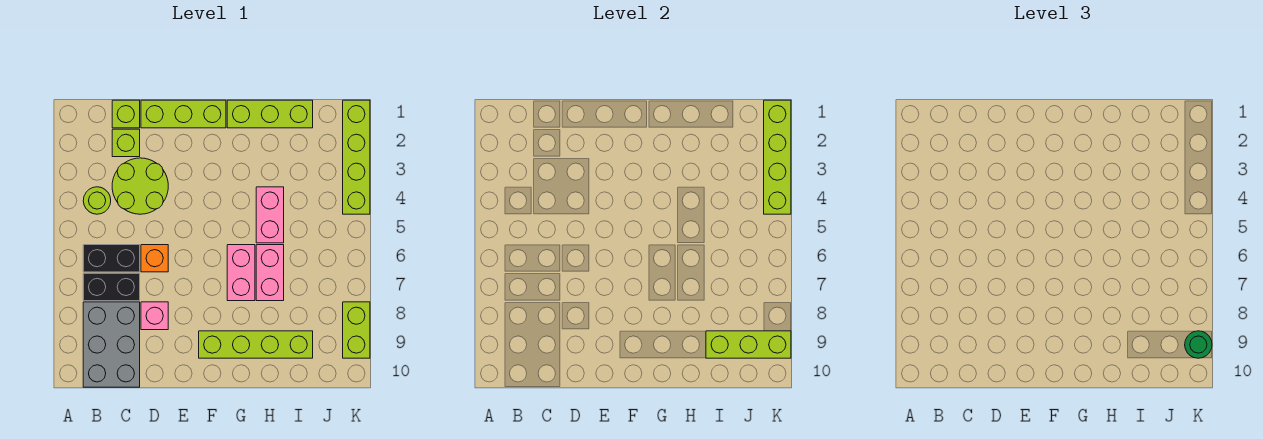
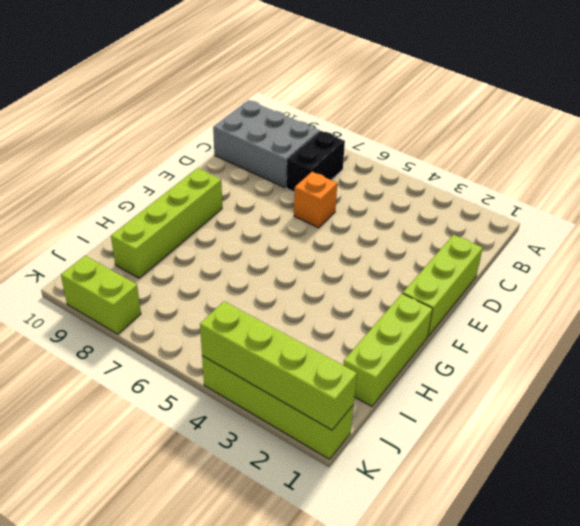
none -> lime round brick B4 level 1
none -> black brick B6:C6 level 1
none -> lime brick C1 level 1

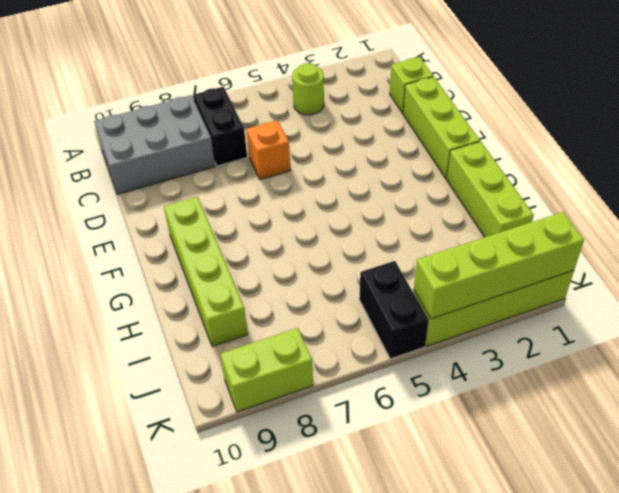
black brick J5:K5 level 1 -> black brick B6:C6 level 1
none -> lime brick C2 level 1
none -> lime round brick C3:D4 level 1
none -> pink brick D8 level 1

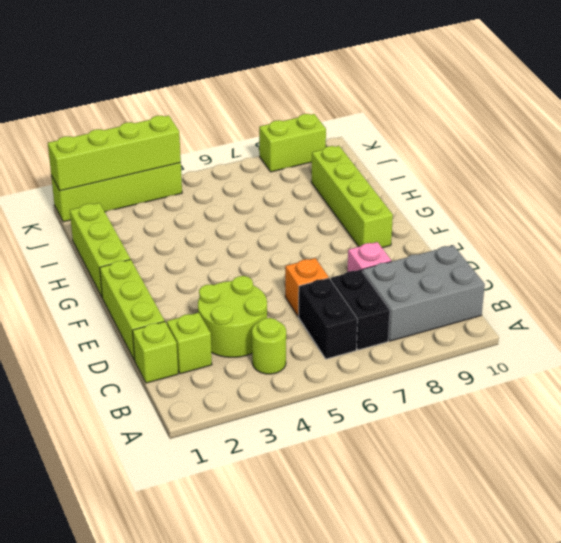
none -> pink brick G6:G7 level 1
none -> pink brick H4:H5 level 1
none -> pink brick H6:H7 level 1

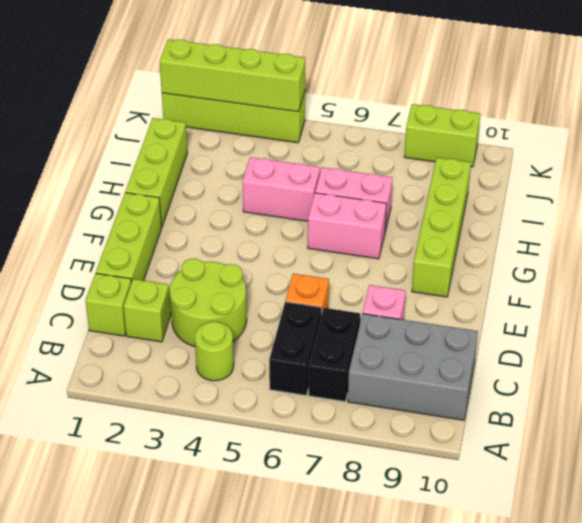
none -> lime brick I9:K9 level 2
none -> green round brick K9 level 3

